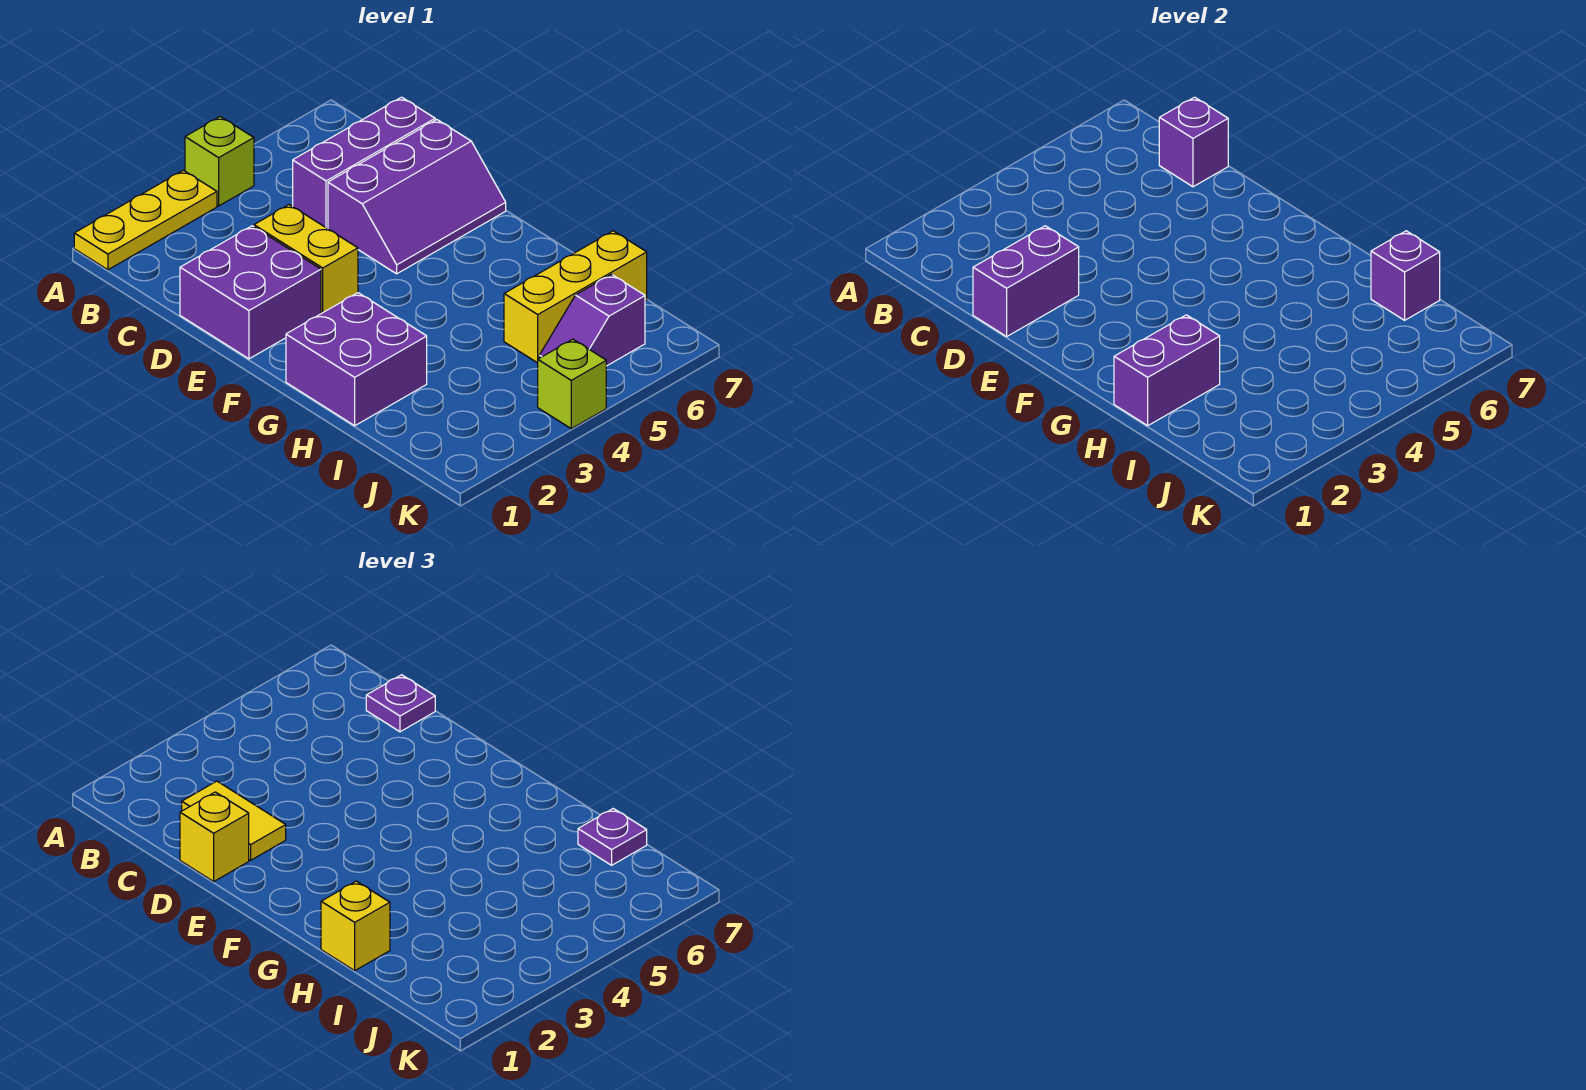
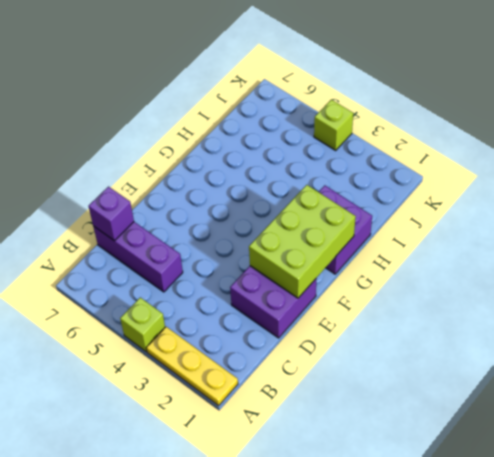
lime brick E1:G2 level 2 -> none
none -> yellow brick D3:E3 level 1
none -> purple slope D5:E7 level 1 top D
none -> yellow brick I5:I7 level 1

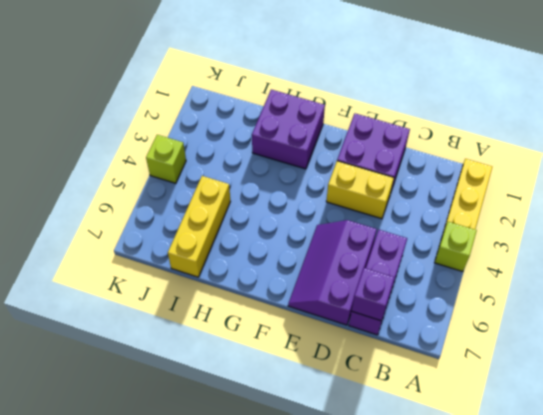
none -> purple slope J5:J6 level 1 top 6
none -> purple brick D1:D2 level 2
none -> purple brick H1:H2 level 2

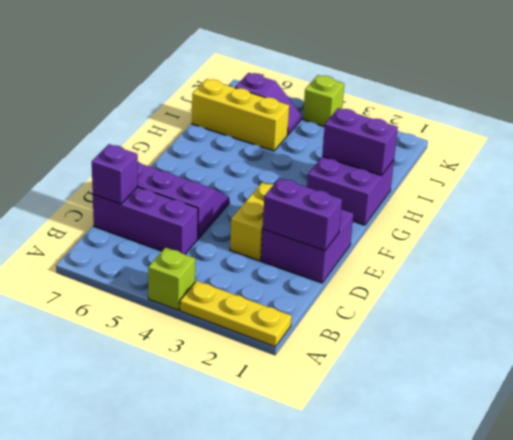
none -> purple brick I7 level 2
none -> yellow tile C2:D2 level 3
none -> purple plate C7 level 3

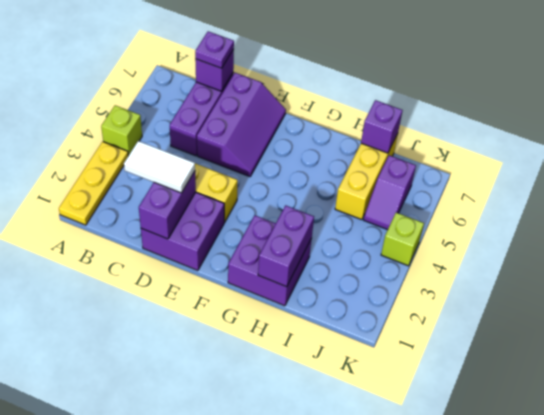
white tile C2:D2 level 3 -> yellow tile C2:D2 level 3
none -> yellow brick D1 level 3
none -> yellow brick H1 level 3
none -> purple plate I7 level 3

